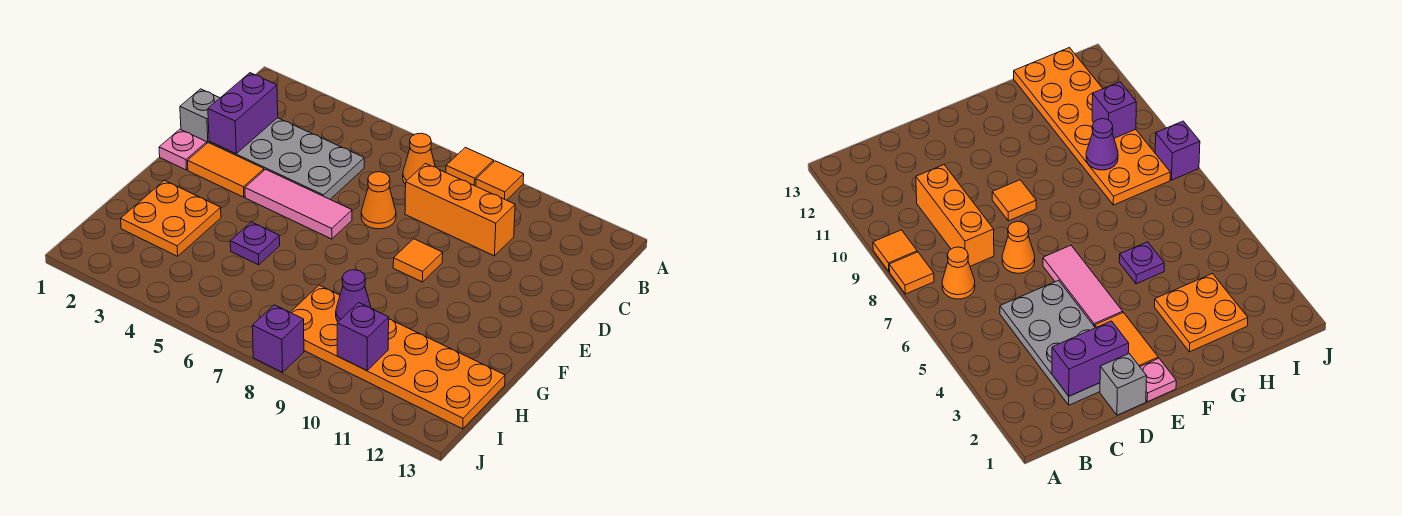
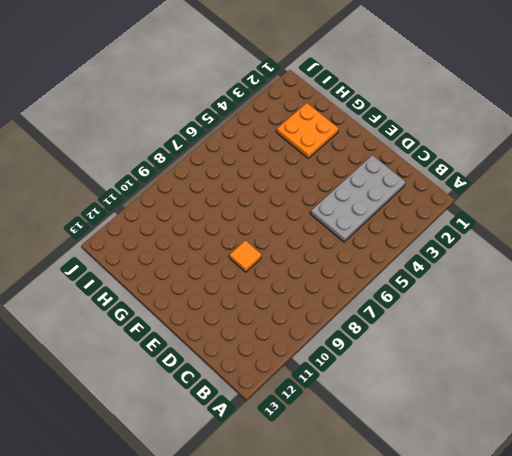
none -> orange tile A8 level 1
none -> orange tile A9 level 1
none -> orange cone B7 level 1

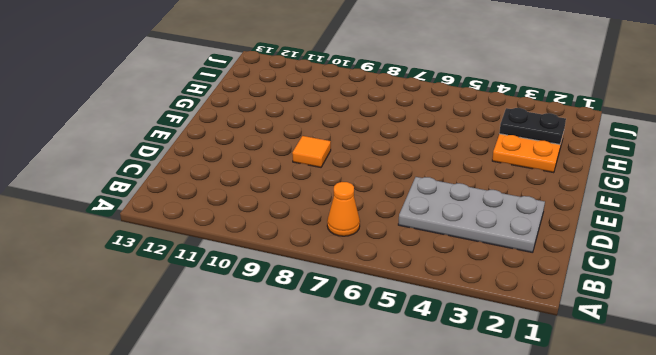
black plate H2:H3 level 2 -> none
none -> orange tile A8 level 1
none -> orange tile A9 level 1
none -> orange brick C8:C10 level 1

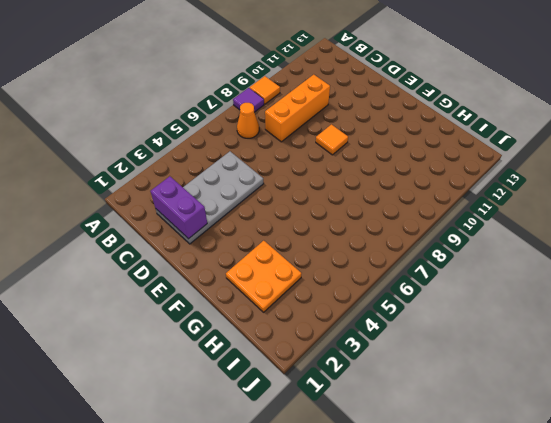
purple tile A8 level 1 -> orange tile A8 level 1
none -> grey brick D1 level 1
none -> orange cone D7 level 1
none -> pink plate E1 level 1

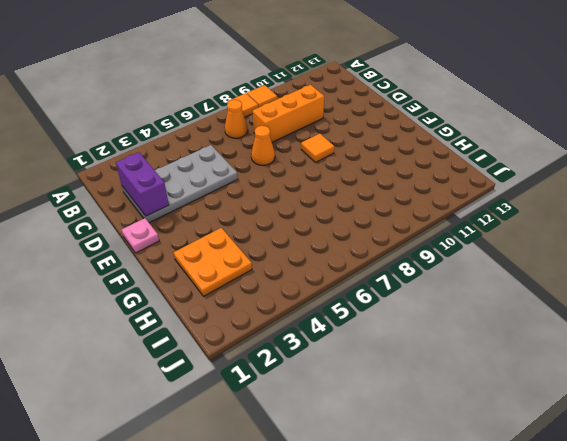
none -> grey brick D1 level 1
none -> orange tile E2:E3 level 1
none -> pink tile E4:E6 level 1

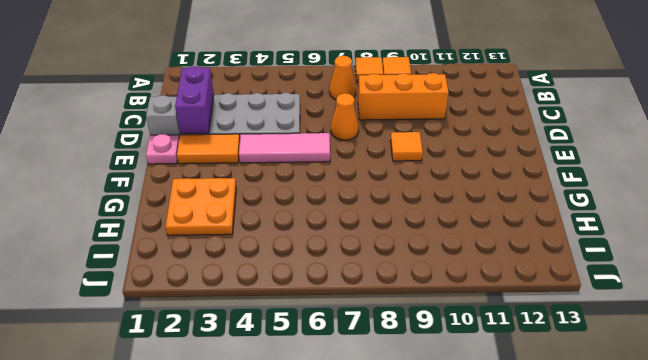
none -> purple plate G5 level 1
none -> orange plate H8:I13 level 1
none -> purple brick J8 level 1

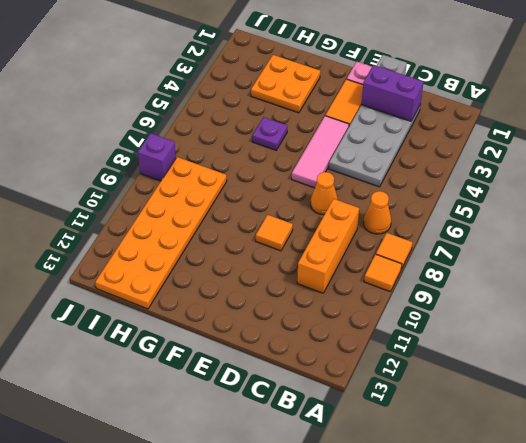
none -> purple cone H9 level 2
none -> purple brick I10 level 2

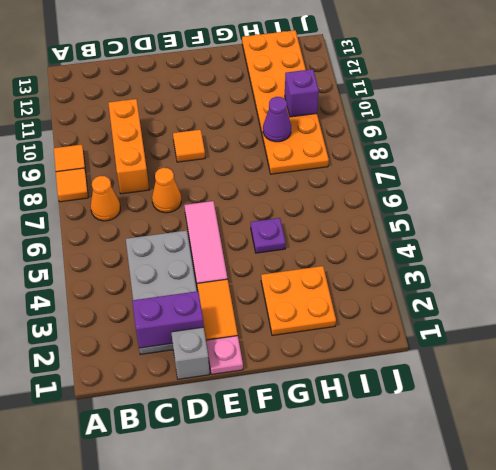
none -> purple brick J8 level 1

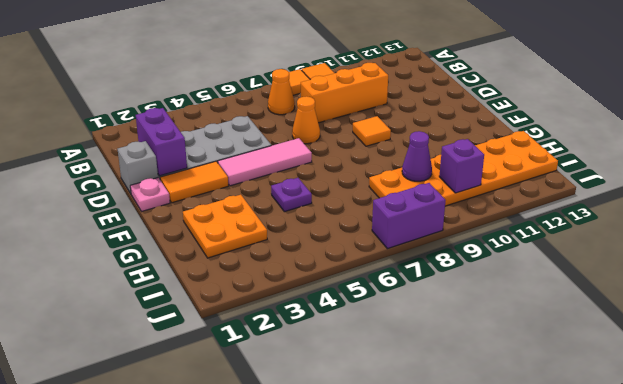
purple brick J7:J8 level 1 -> purple brick J8 level 1

